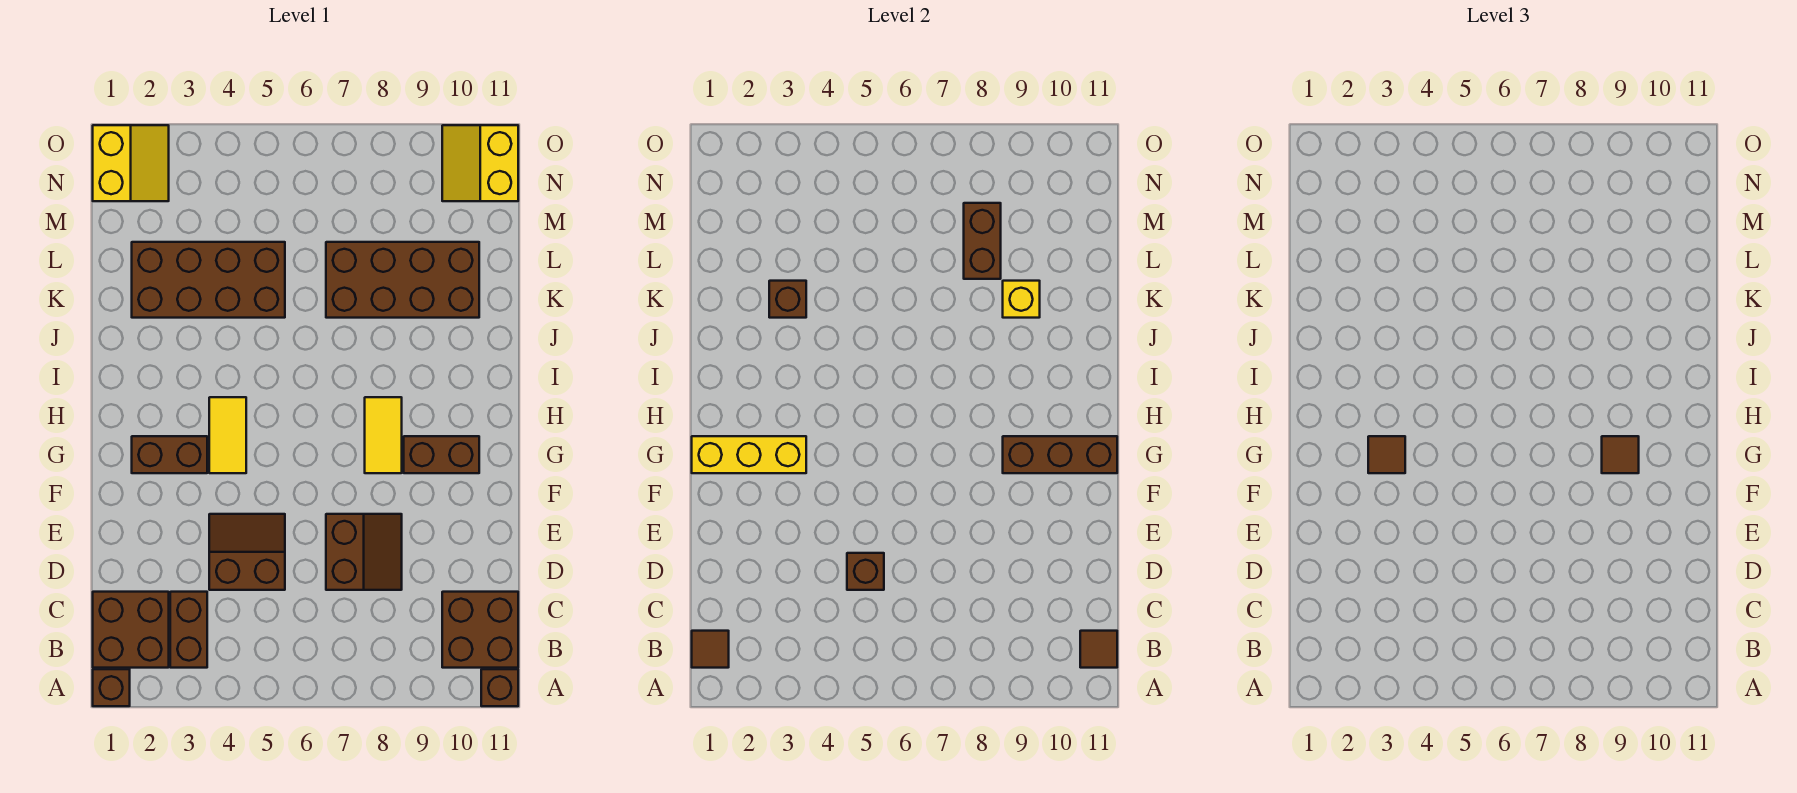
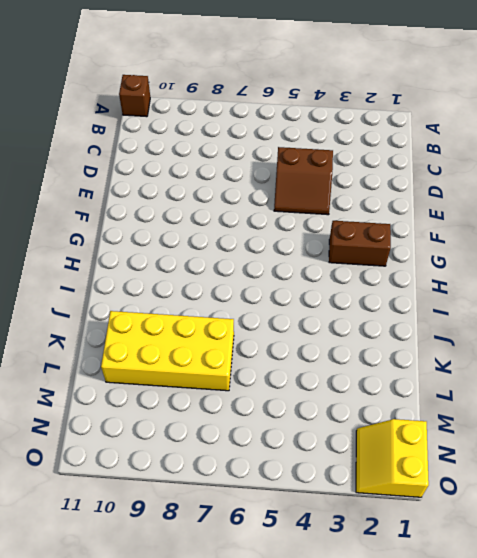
yellow brick K7:L10 level 1 -> brown brick K7:L10 level 1
none -> brown brick A1 level 1
none -> brown brick B1:C2 level 1
none -> brown brick B3:C3 level 1

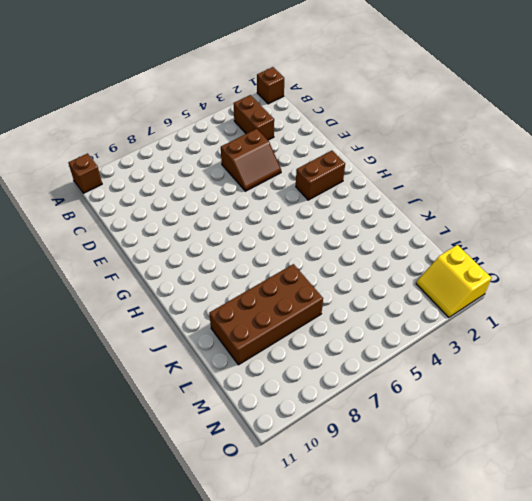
none -> brown brick B1:C2 level 1
none -> brown brick B10:C11 level 1
none -> brown slope D7:E8 level 1 top 7

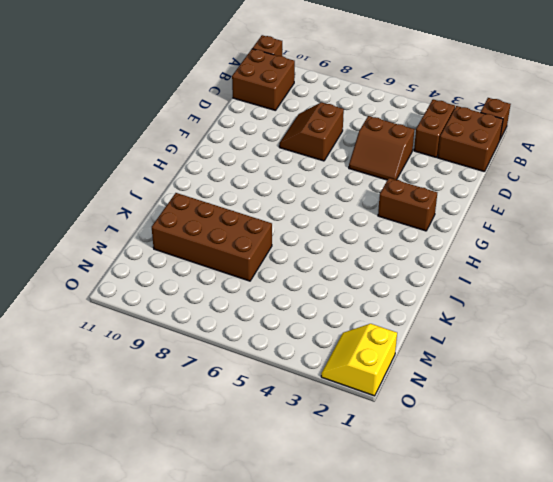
none -> yellow tile G4:H4 level 1
none -> yellow tile G8:H8 level 1
none -> brown brick G9:G10 level 1

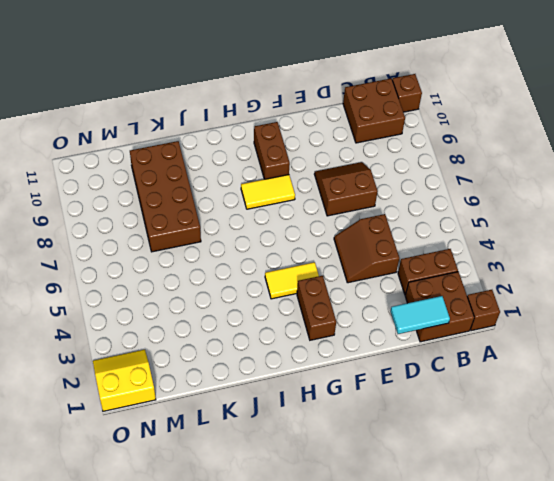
cyan tile C1:D1 level 2 -> none
none -> brown brick K2:L5 level 1
none -> yellow slope N10:O11 level 1 top 11
none -> brown tile B1 level 2

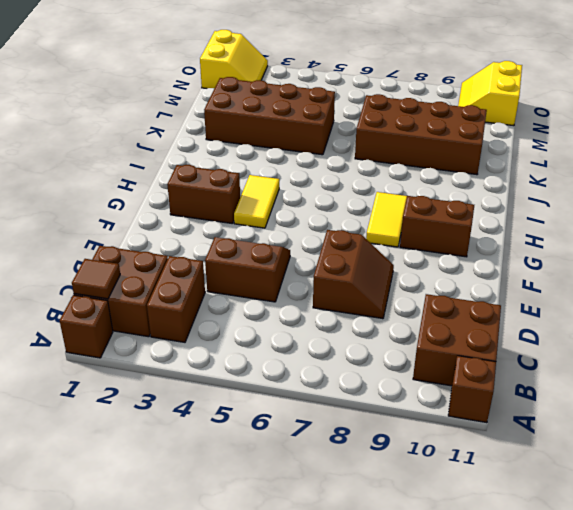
none -> brown tile B11 level 2
none -> brown brick D5 level 2
none -> yellow brick G1:G3 level 2

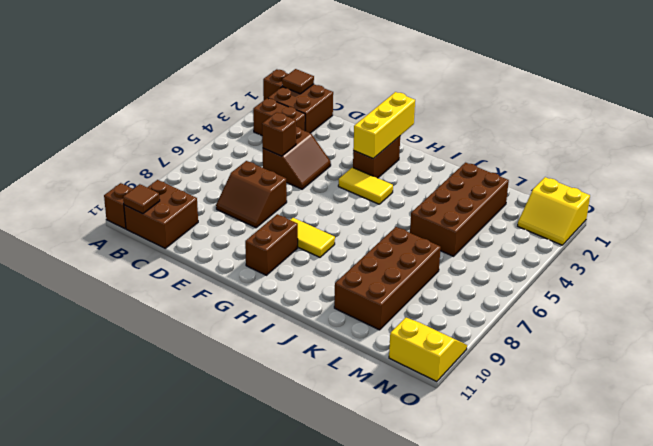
none -> brown brick G9:G11 level 2
none -> brown brick K3 level 2
none -> yellow brick K9 level 2

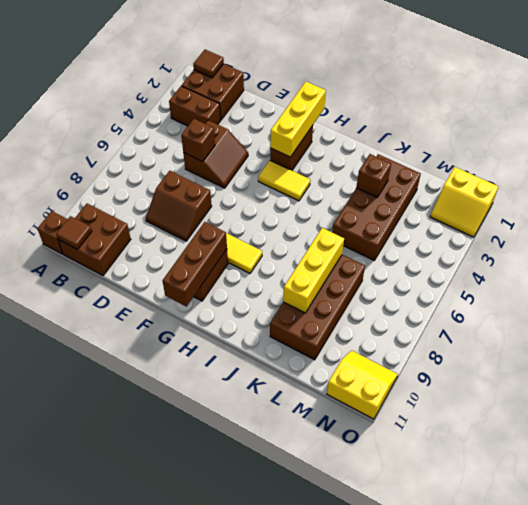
yellow brick K7:K9 level 2 -> yellow brick K9 level 2
none -> brown brick A1 level 1
none -> brown brick L8:M8 level 2
none -> brown tile G3 level 3

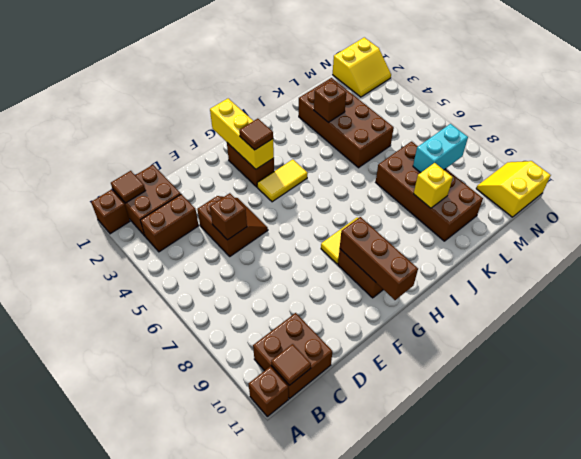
cyan brick L8:M8 level 2 -> brown brick L8:M8 level 2
none -> brown slope D7:E8 level 1 top 7
none -> brown tile G9 level 3

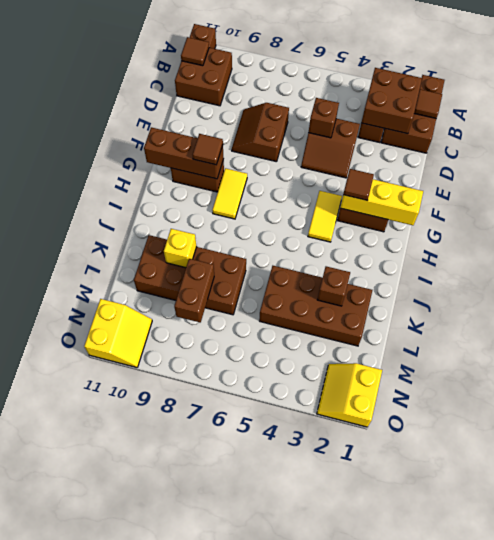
brown brick B2:C3 level 2 -> none

